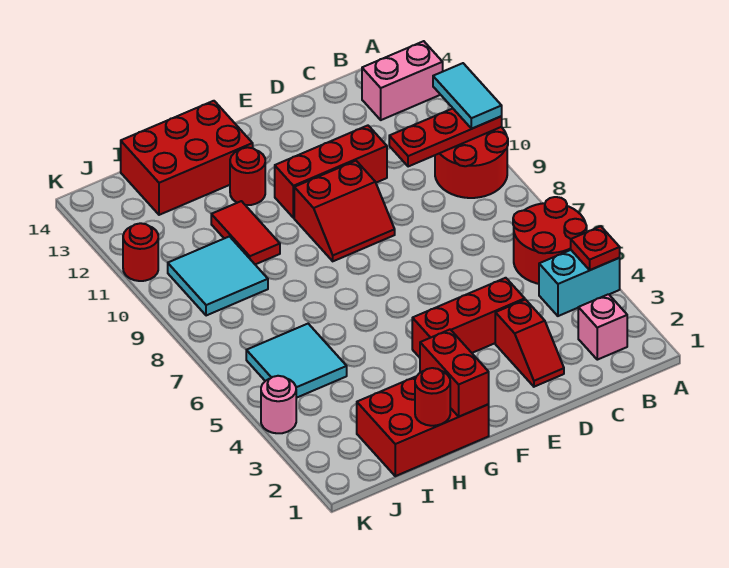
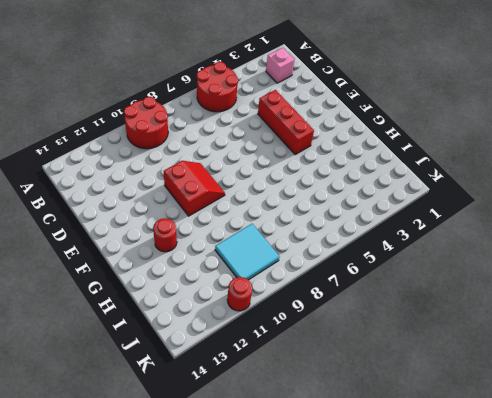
none -> cyan brick A4:B4 level 1
none -> pink brick A13:B13 level 1
none -> red slope D2:D3 level 1 top 3

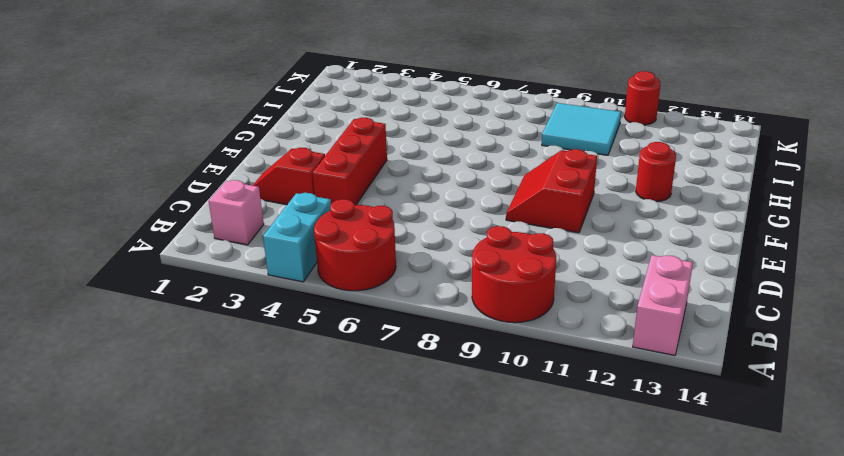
none -> red brick D11:F11 level 1
none -> red brick G1:I2 level 1
none -> red brick G13:I14 level 1

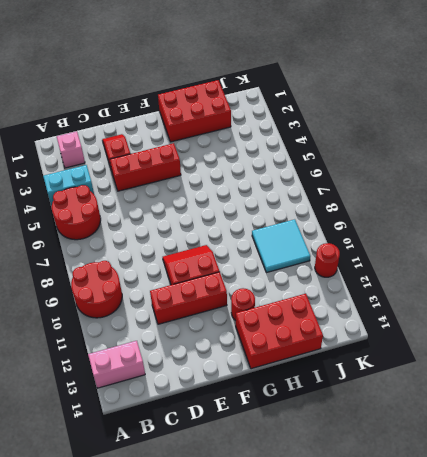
none -> red tile H10:H11 level 1
none -> cyan tile I5:J6 level 1
none -> pink round brick K4 level 1

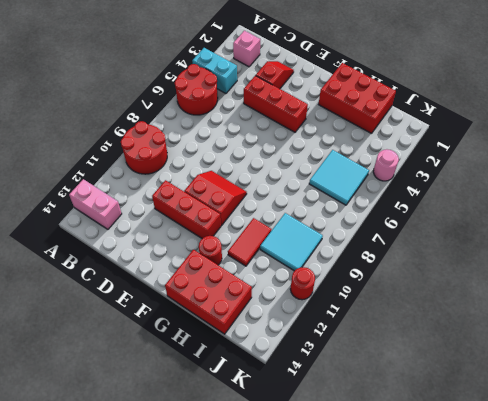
none -> red plate A4 level 2
none -> red plate A10:C10 level 2
none -> red brick G1:G2 level 2

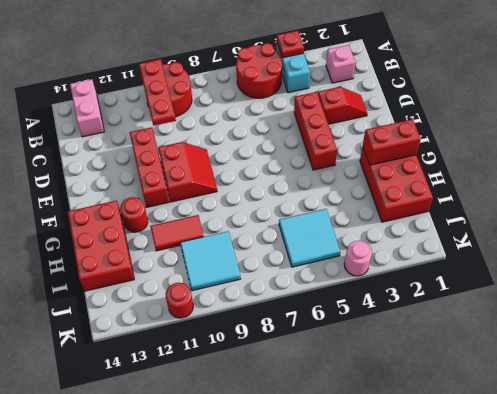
none -> red round brick H1 level 2
none -> cyan tile A10:A11 level 3

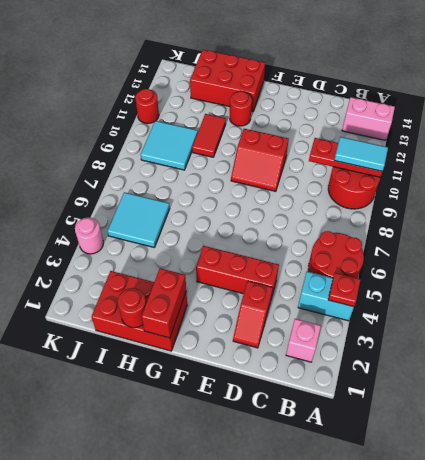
cyan tile A10:B10 level 3 -> cyan tile A10:A11 level 3
none -> red brick D11:F11 level 1

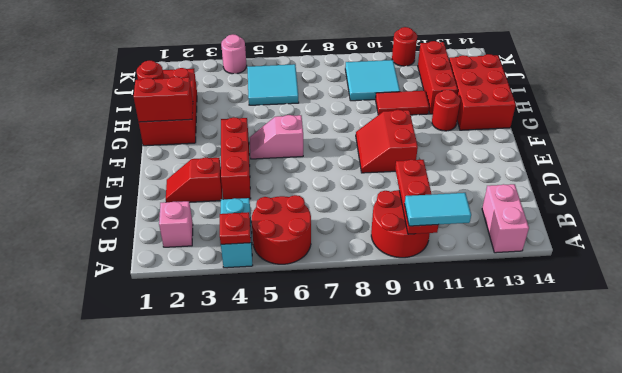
pink slope F5:F6 level 1 top 6 -> none
red brick H12:J12 level 1 -> red brick D11:F11 level 1

